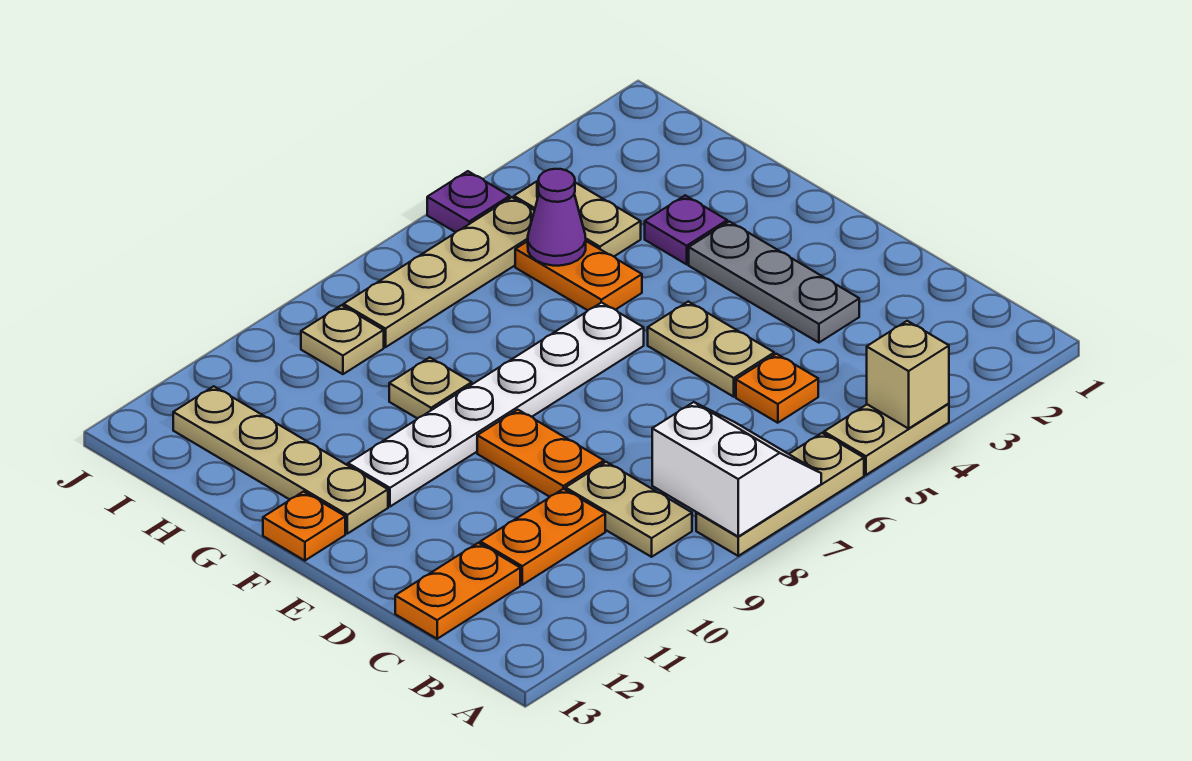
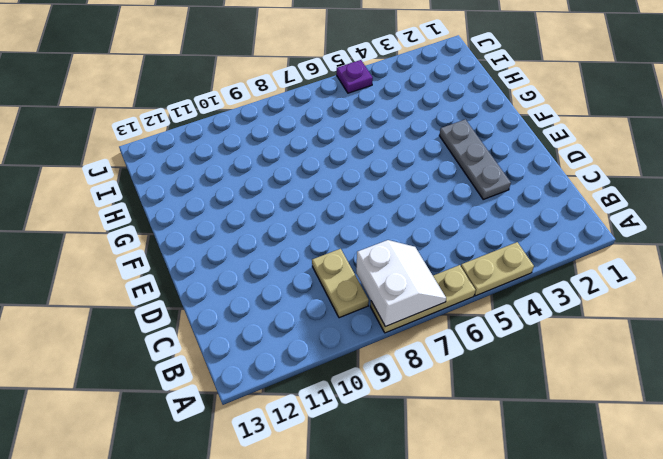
none -> orange plate C5 level 1
none -> orange plate C10:C11 level 1
none -> orange plate C12:C13 level 1

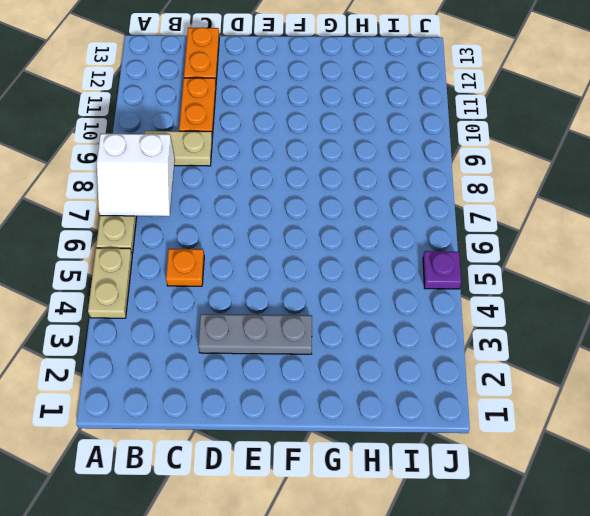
none -> tan plate D5:E5 level 1
none -> orange plate D9:E9 level 1
none -> white plate F6:F11 level 1

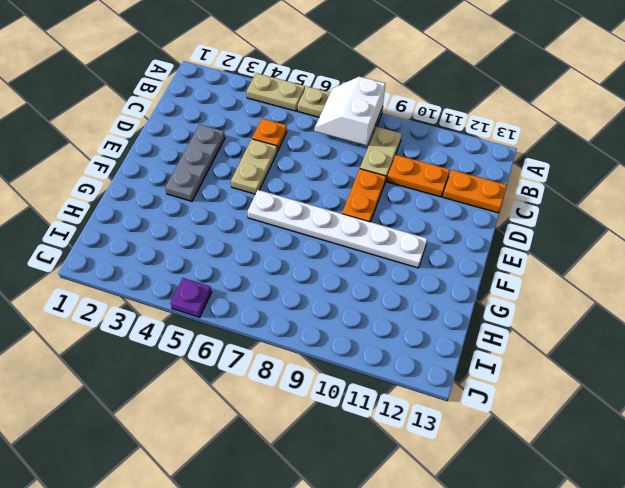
none -> tan plate F12:I12 level 1
none -> orange plate F13 level 1
none -> purple plate G3 level 1

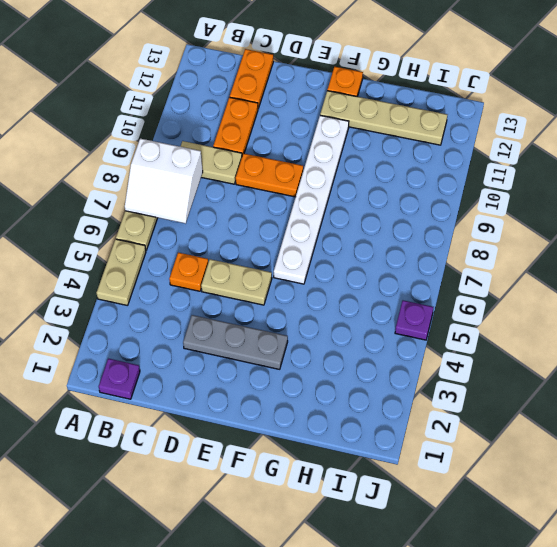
purple plate B1 level 1 -> purple plate G3 level 1
none -> orange plate G5:H5 level 1
none -> tan plate G9 level 1
none -> tan plate H4:I4 level 1

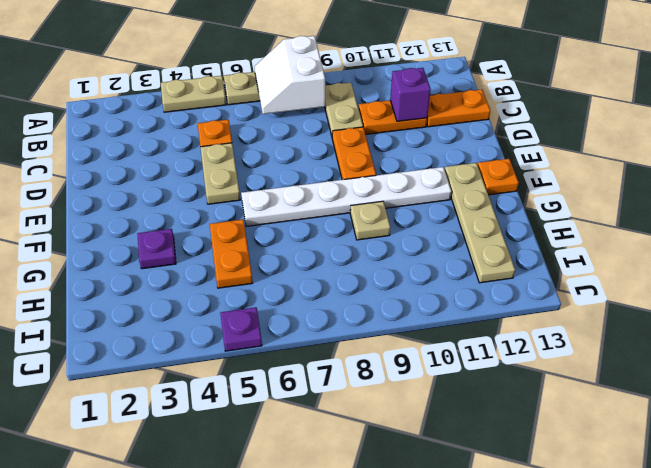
purple brick C11 level 2 -> none
none -> grey plate D3:F3 level 1
none -> tan plate H4:I4 level 1
none -> tan plate I5:I8 level 1

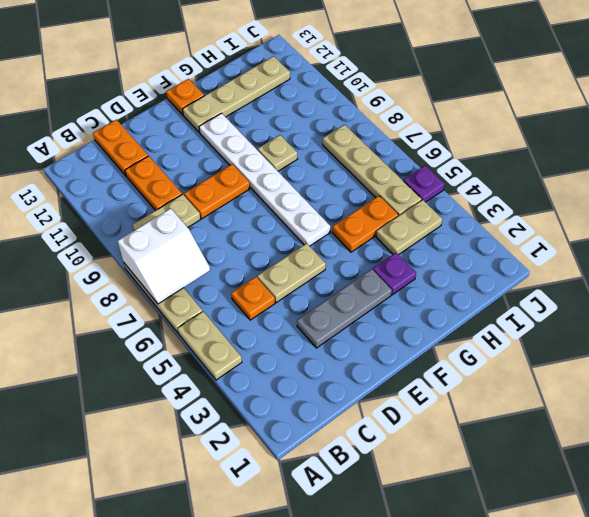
none -> tan plate I9 level 1
none -> tan brick A4 level 2
none -> purple cone H5 level 2

